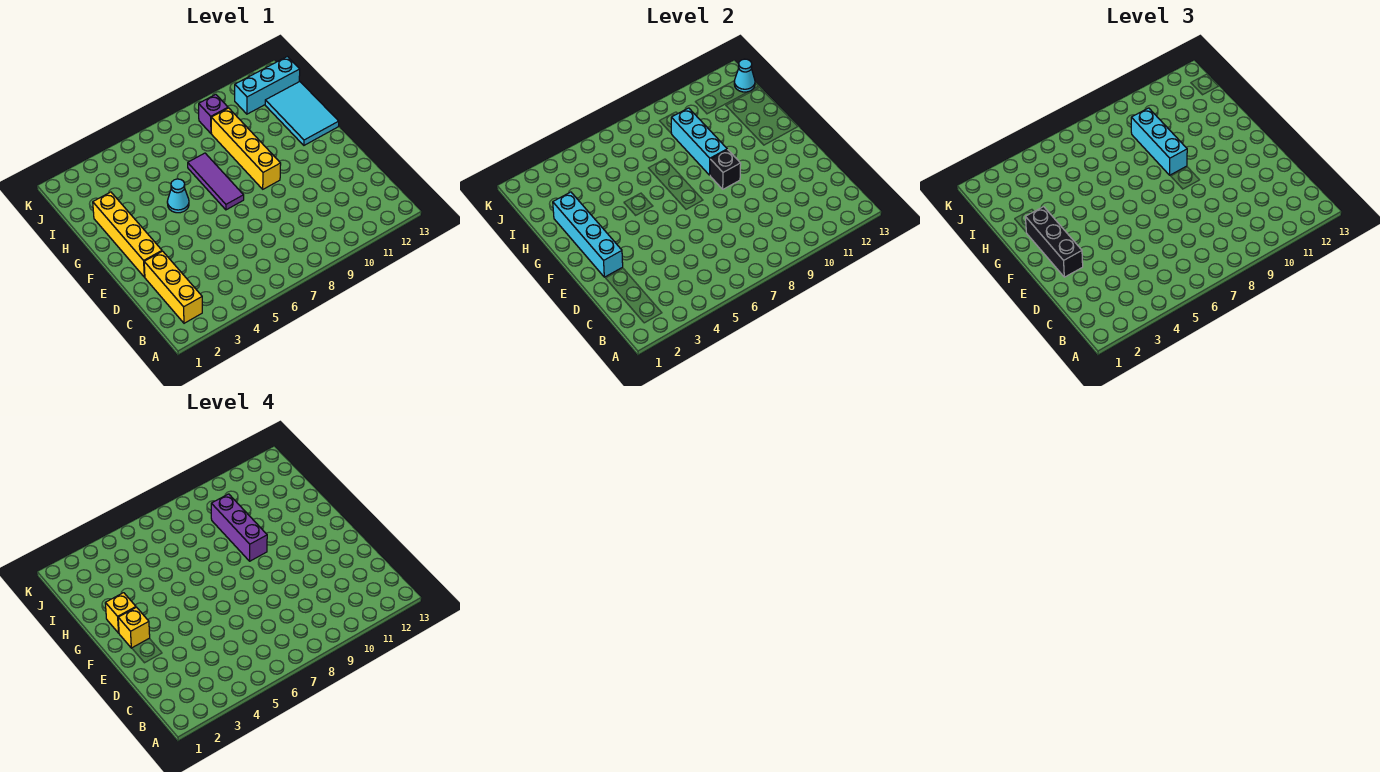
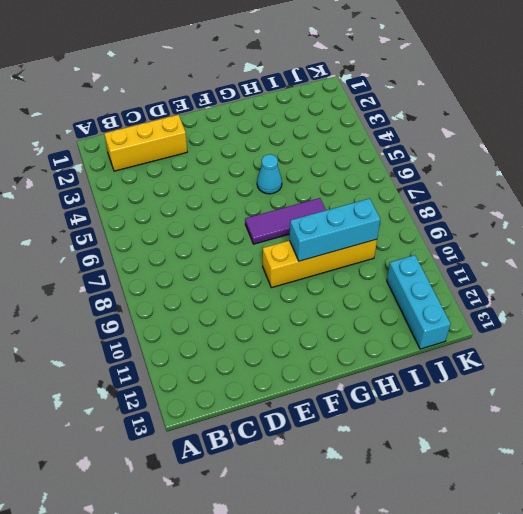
none -> yellow brick E2:H2 level 1
none -> cyan tile G12:I13 level 1
none -> purple brick J9 level 1

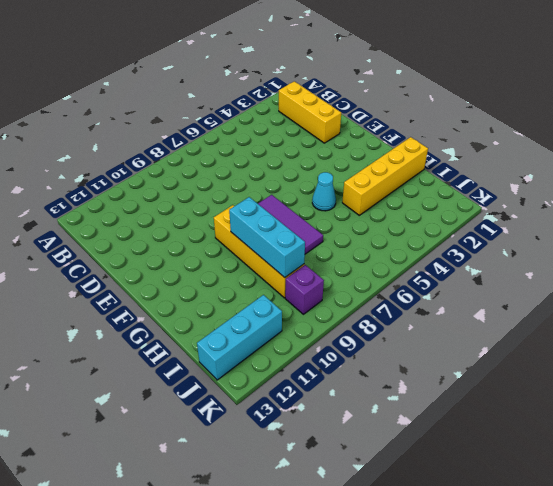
yellow brick H1:H4 level 1 -> yellow brick E2:H2 level 1
none -> cyan tile G12:I13 level 1
none -> cyan brick E2:H2 level 2
none -> black brick F9 level 2

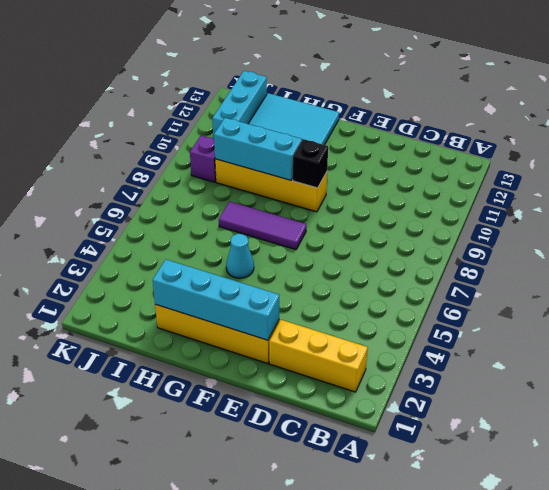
none -> cyan cone J13 level 2
none -> black brick E2:G2 level 3
none -> cyan brick G9:I9 level 3

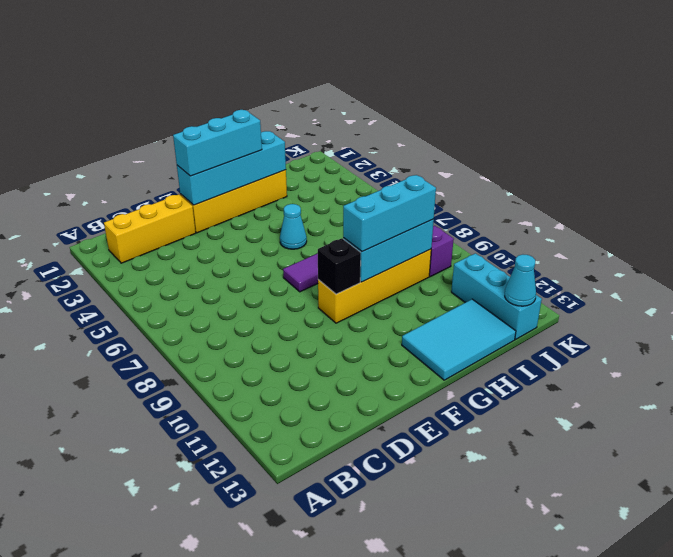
cyan brick E2:G2 level 3 -> black brick E2:G2 level 3
none -> yellow brick F2 level 4
none -> yellow brick G2 level 4
none -> purple brick G9:I9 level 4

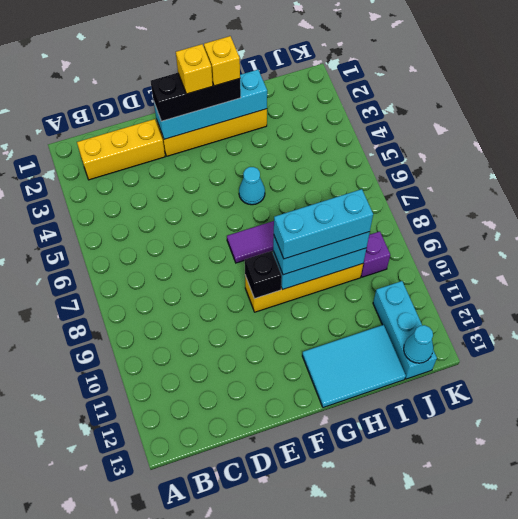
cyan brick G9:I9 level 4 -> purple brick G9:I9 level 4

